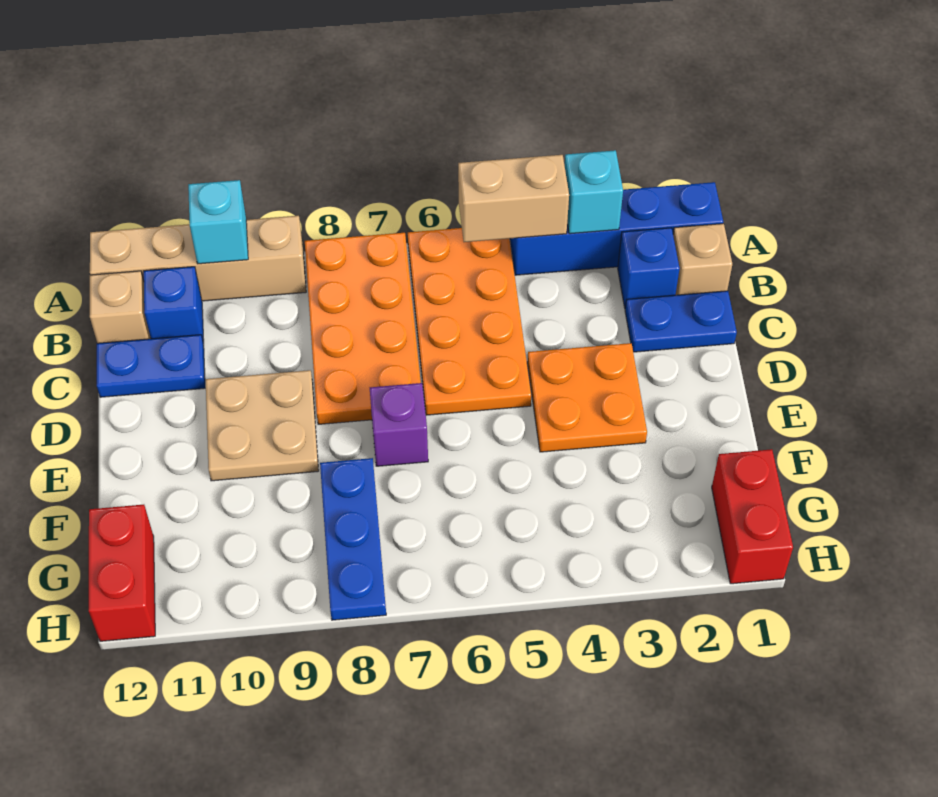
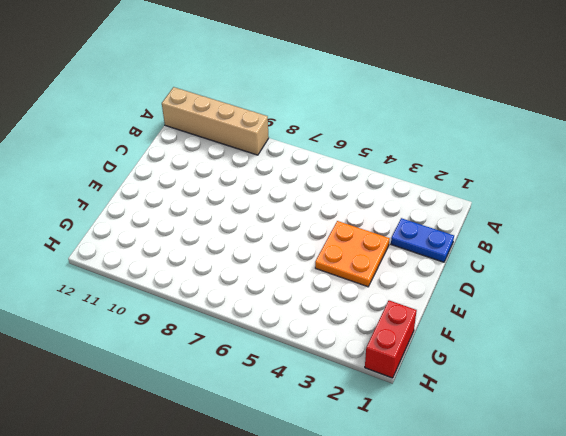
none -> blue brick A1:A4 level 1
none -> orange plate A5:D6 level 1
none -> orange plate A7:D8 level 1

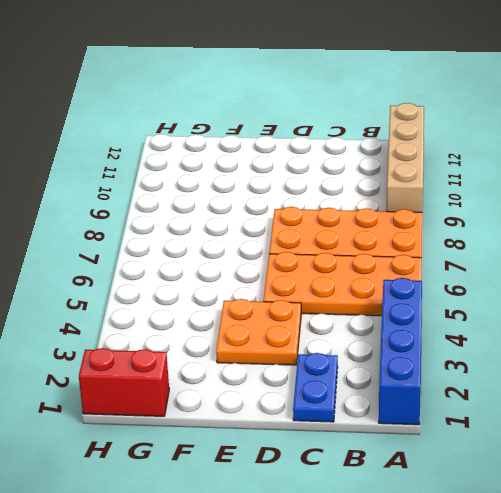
none -> tan brick B1 level 1
none -> blue brick B2 level 1
none -> blue brick B11 level 1

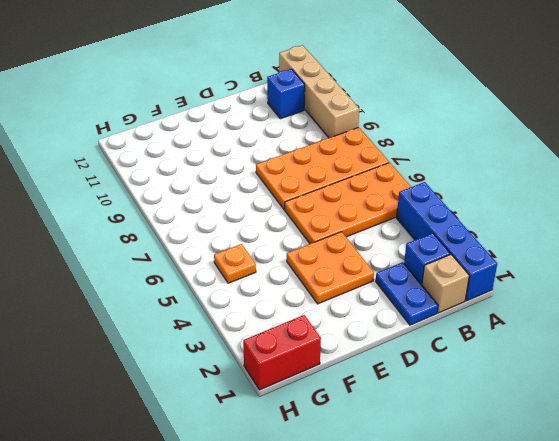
orange plate G5 level 1 -> none
none -> tan brick B12 level 1
none -> blue plate C11:C12 level 1
none -> tan plate D9:E10 level 1

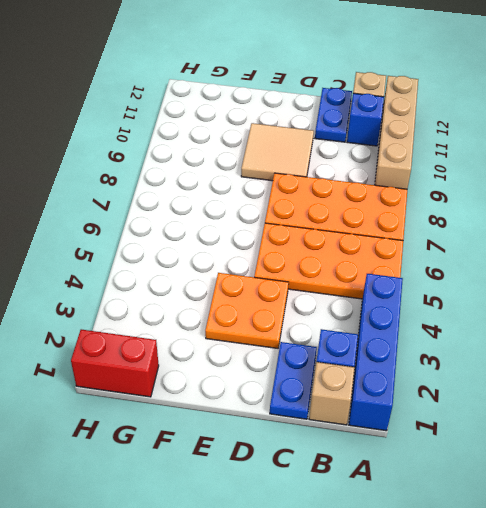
tan tile D9:E10 level 1 -> tan plate D9:E10 level 1
none -> purple brick E7 level 1
none -> blue plate F8:H8 level 1
none -> red brick G12:H12 level 1

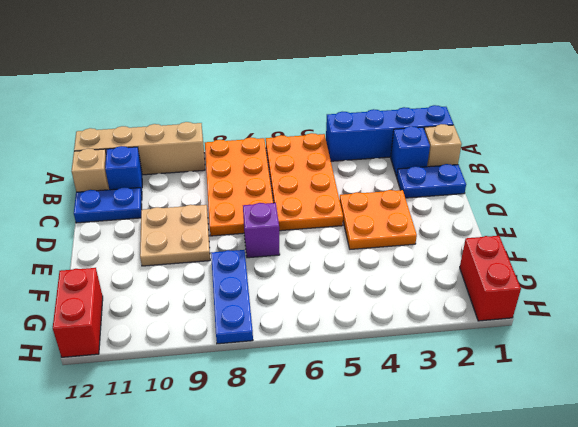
none -> cyan brick A3 level 2
none -> tan brick A4:A5 level 2
none -> cyan brick A10 level 2

